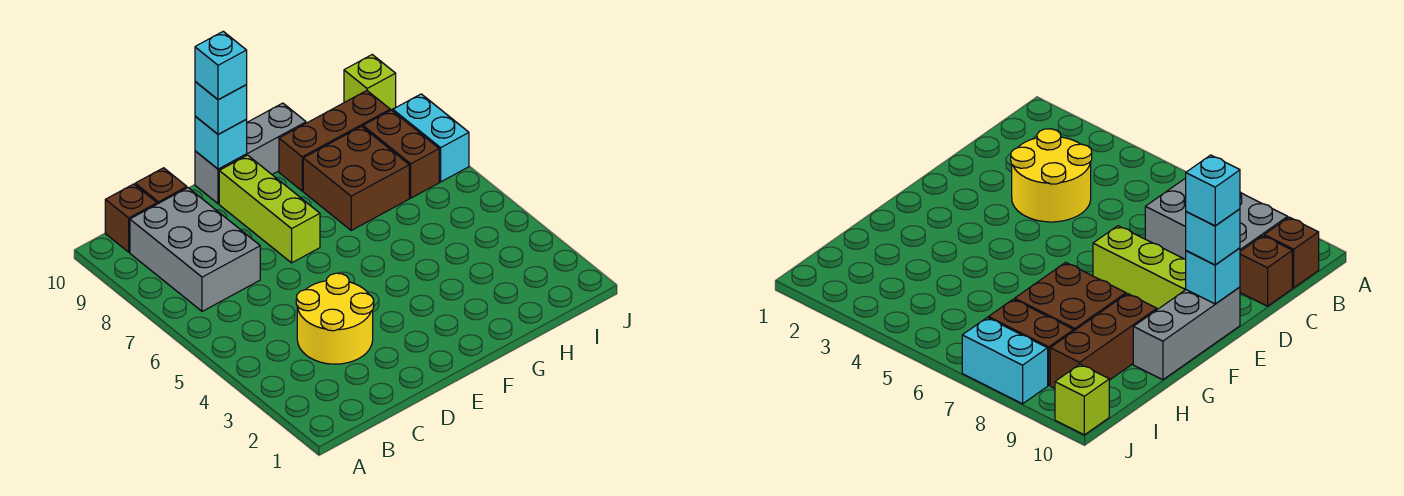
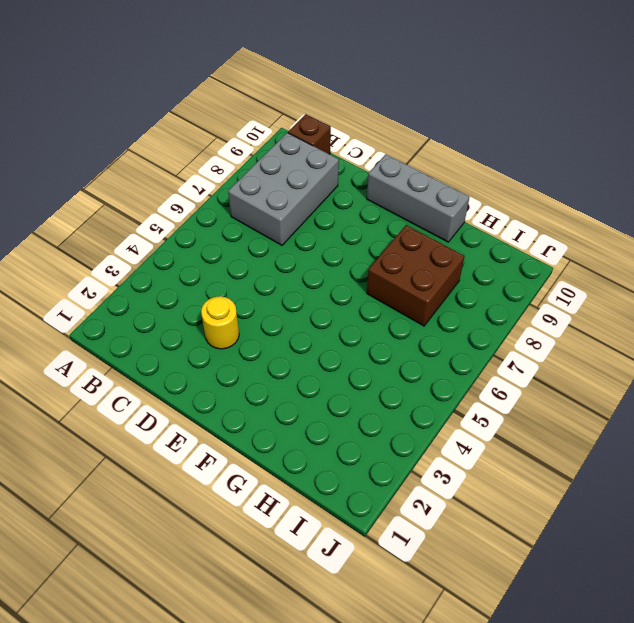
yellow round brick D3 level 1 -> yellow round brick C3:D4 level 1
none -> brown brick C10 level 1
none -> lime brick E7:E9 level 1
none -> brown brick G9:I9 level 1

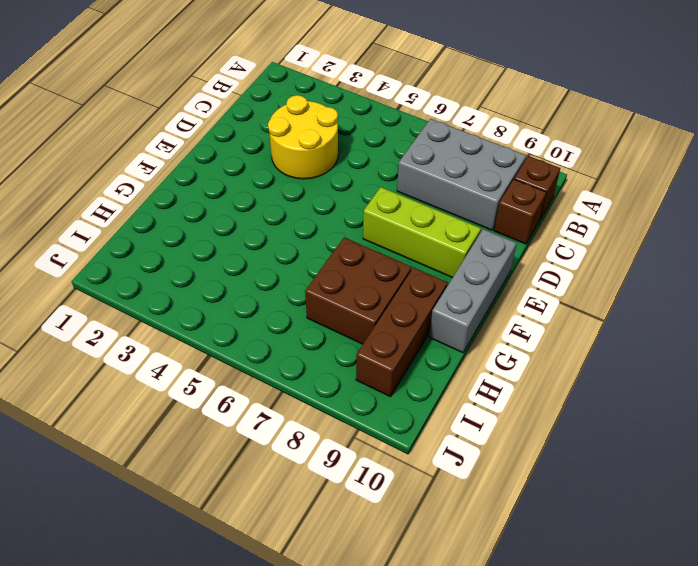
none -> brown brick I7:I8 level 1
none -> cyan brick J7:J8 level 1
none -> lime brick J10 level 1

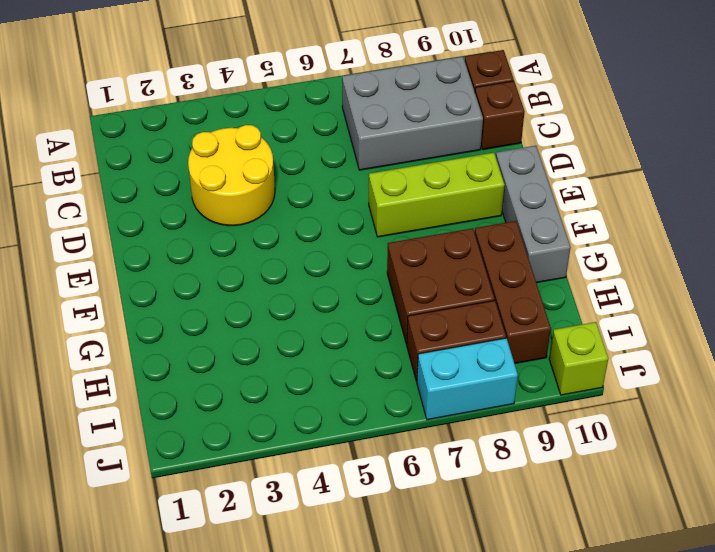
none -> cyan brick E10 level 2
none -> cyan brick E10 level 3
none -> cyan brick E10 level 4

